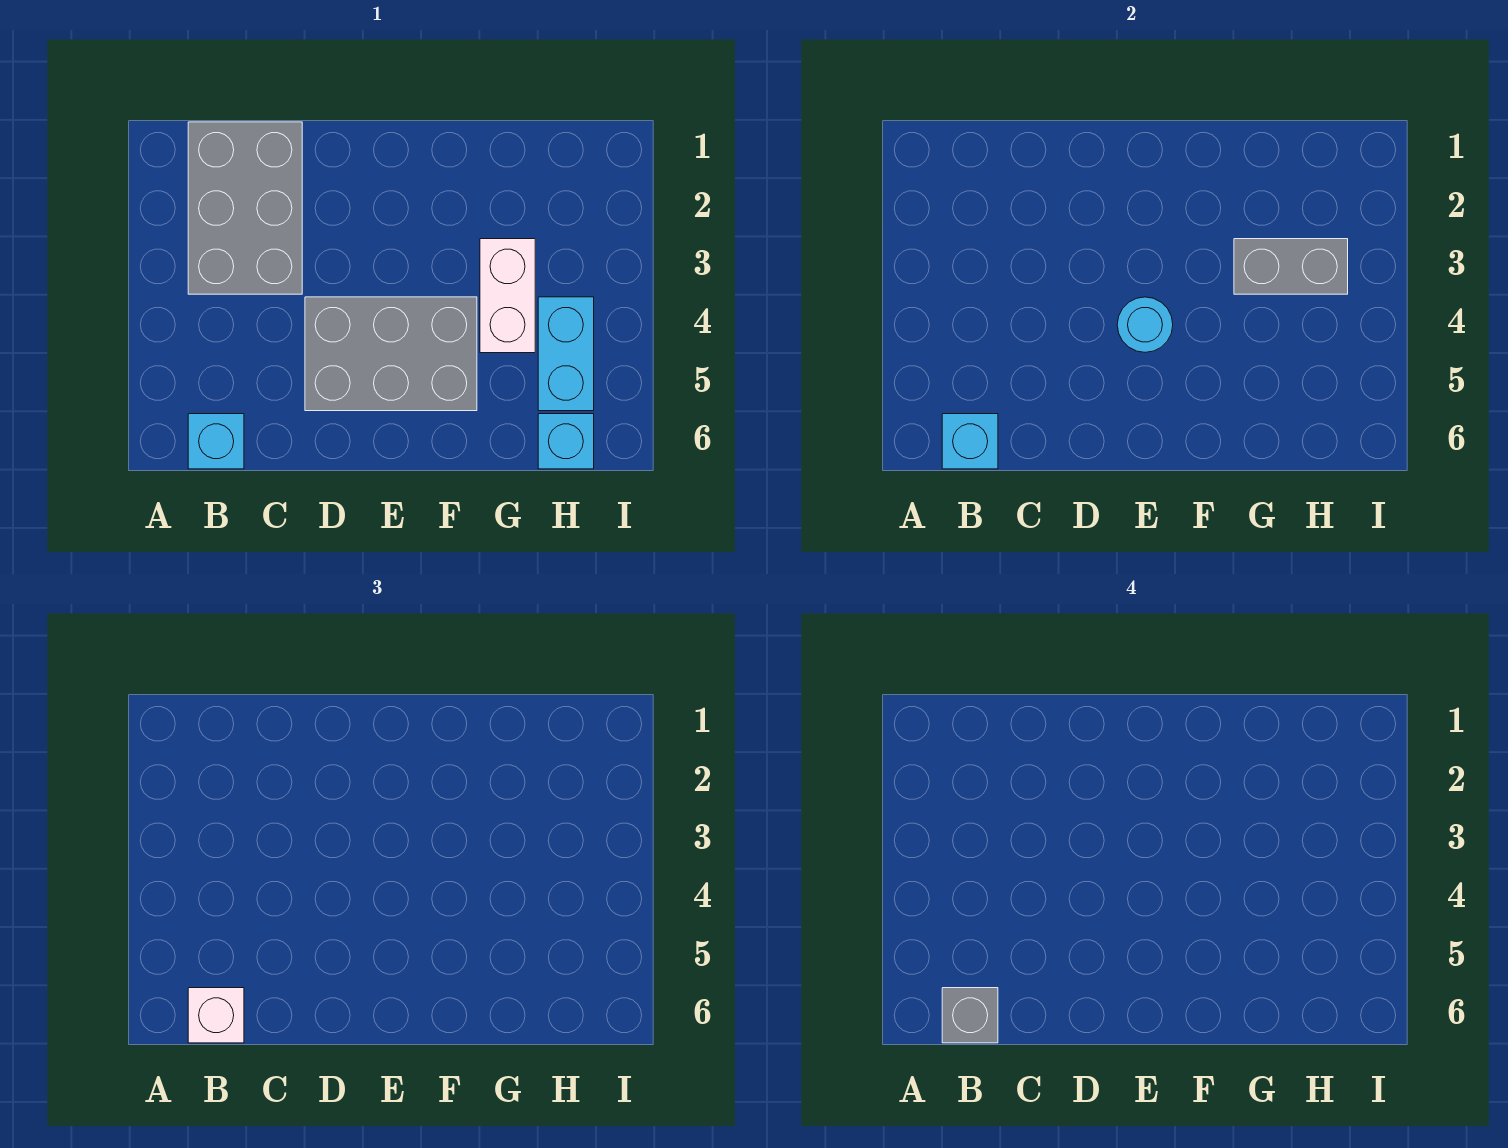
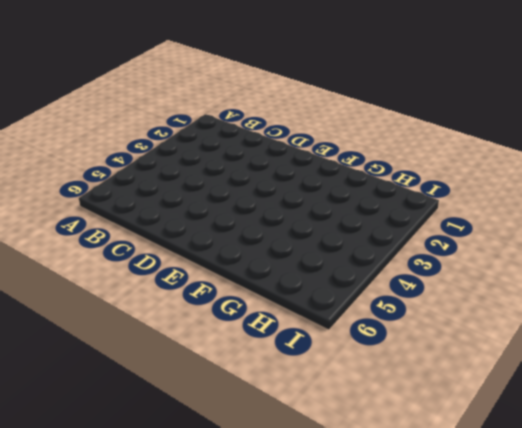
none -> grey brick B1:C3 level 1
none -> cyan brick B6 level 1

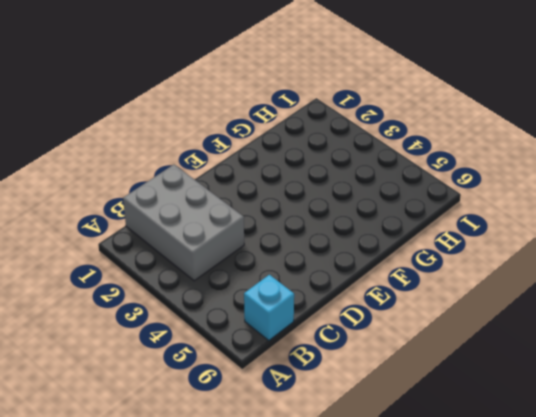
none -> grey brick D4:F5 level 1
none -> white brick G3:G4 level 1

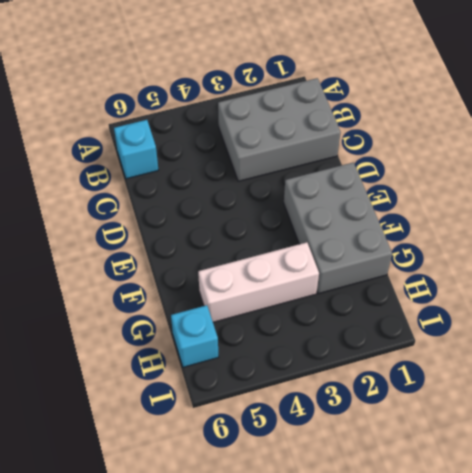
grey brick E1:G2 level 1 -> grey brick D4:F5 level 1
white brick G3:G5 level 1 -> white brick G3:G4 level 1
none -> cyan brick H4:H5 level 1
none -> cyan brick B6 level 2

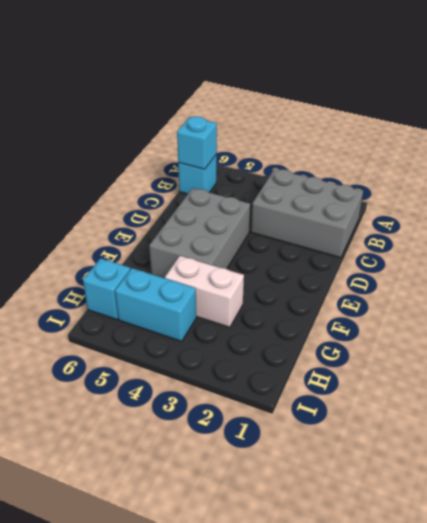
none -> cyan round brick E4 level 2
none -> grey brick G3:H3 level 2

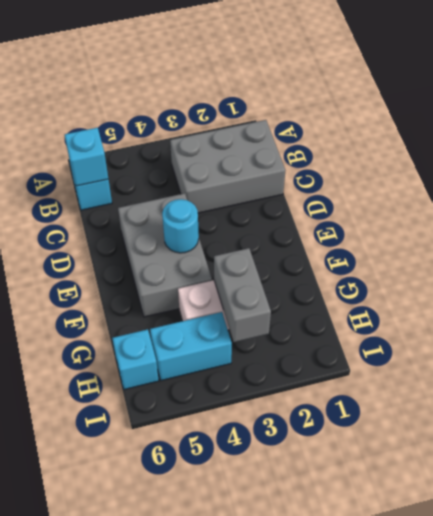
none -> white brick B6 level 3
none -> grey brick B6 level 4

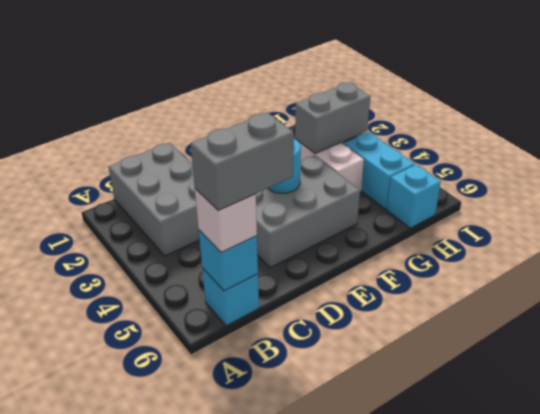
grey brick B6:C6 level 4 -> grey brick B6 level 4

